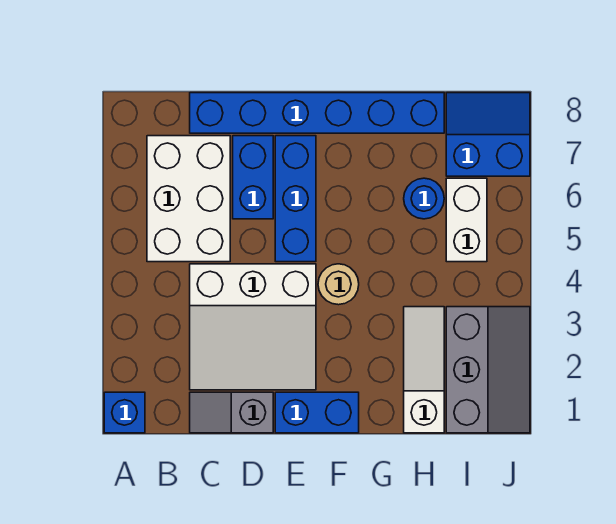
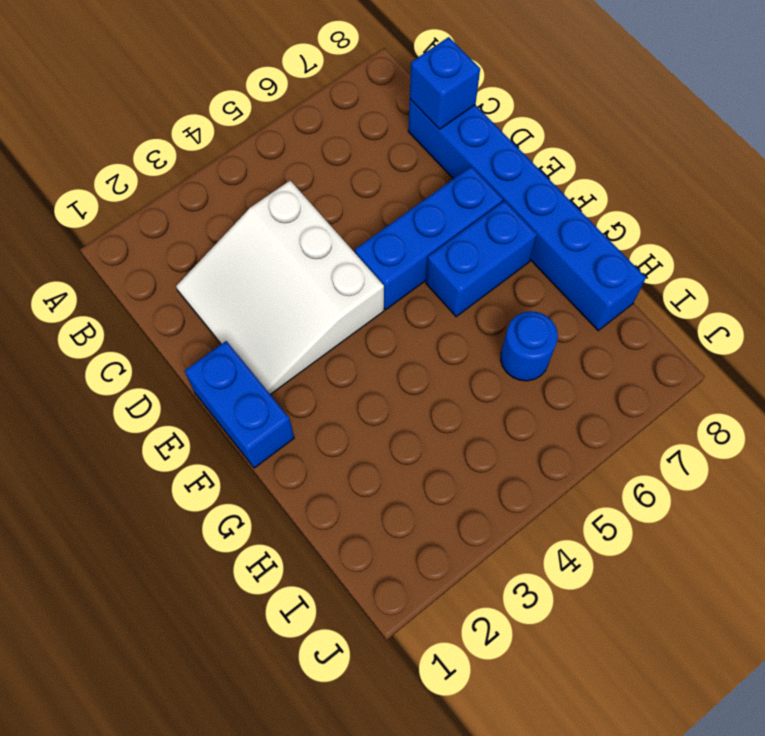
blue brick C8 level 2 -> blue brick A1 level 1
blue brick F6:F7 level 1 -> blue brick D6:D7 level 1
none -> white brick B5:C7 level 1
none -> grey slope C1:D1 level 1 top D
none -> tan round brick F4 level 1

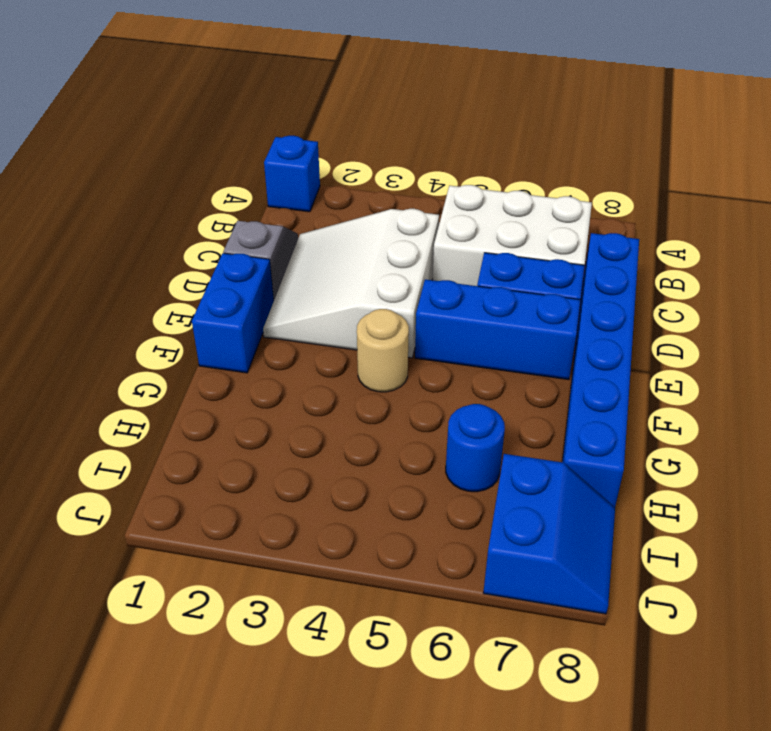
none -> white slope H1:H3 level 1 top 1
none -> grey slope I1:J3 level 1 top I
none -> white brick I5:I6 level 1

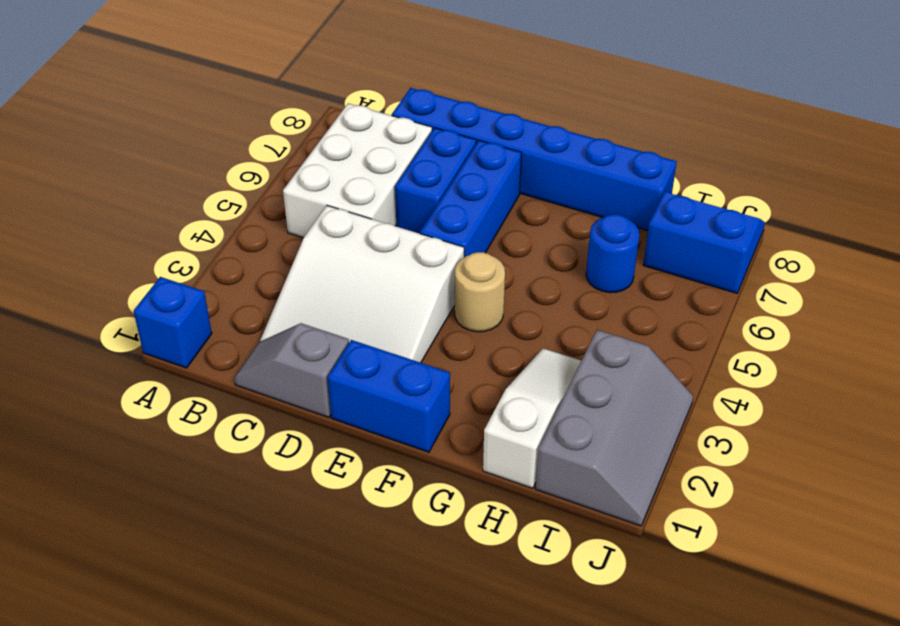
none -> white brick I5:I6 level 1

